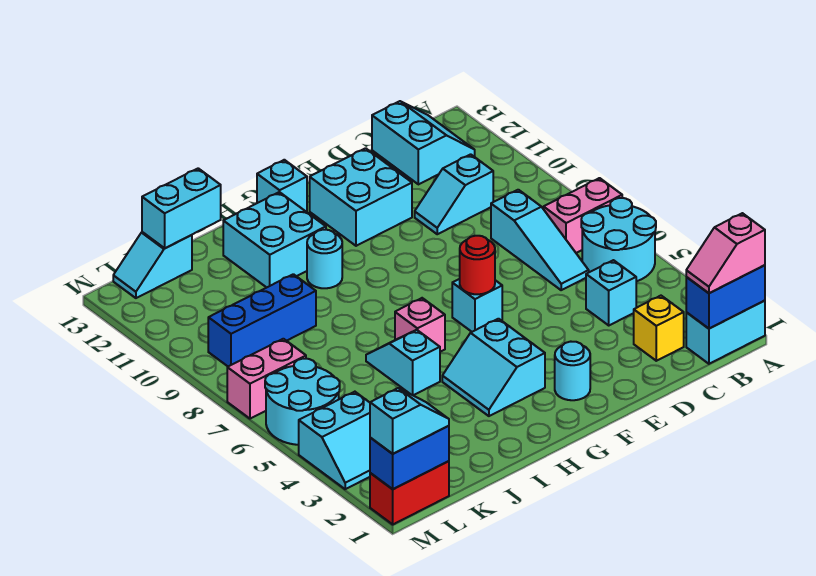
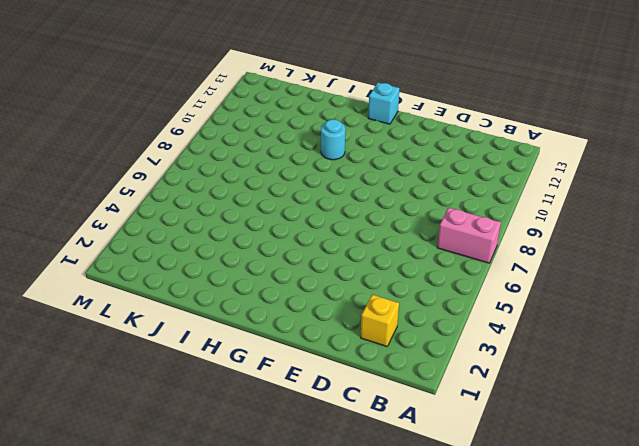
none -> cyan brick A1:B1 level 1
none -> cyan round brick A5:B6 level 1
none -> cyan slope B12:C13 level 1 top C

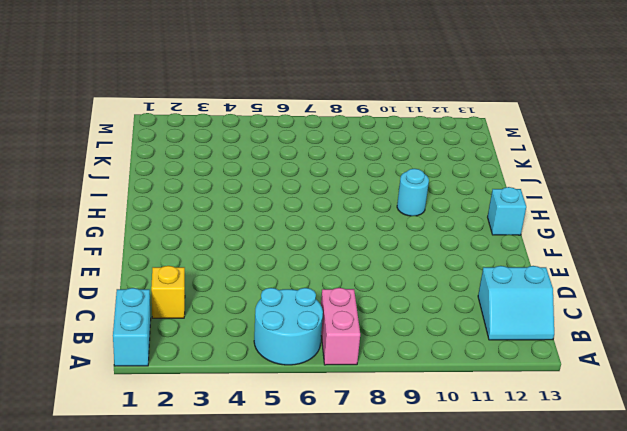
none -> cyan brick C4 level 1
none -> cyan slope C6:C8 level 1 top 8
none -> cyan slope C10:D10 level 1 top C

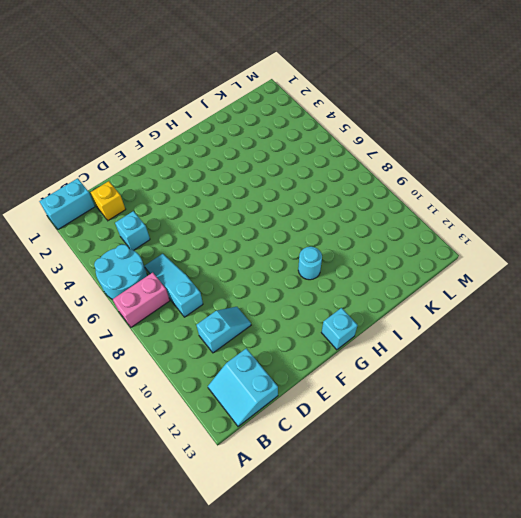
none -> cyan brick E11:F12 level 1
none -> cyan round brick F2 level 1
none -> cyan brick F6 level 1

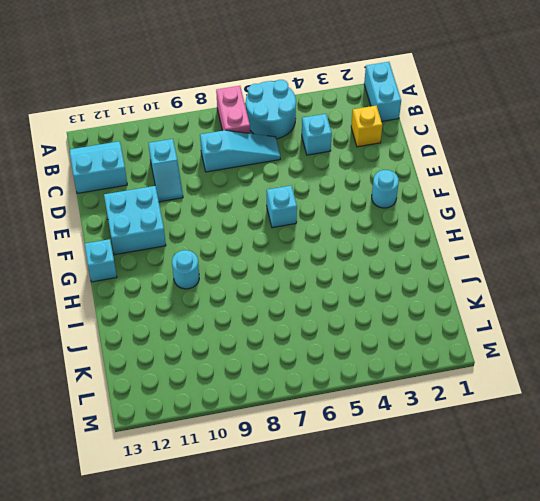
none -> cyan slope G3:H4 level 1 top G
none -> pink brick H6 level 1
none -> cyan brick H11:I12 level 1

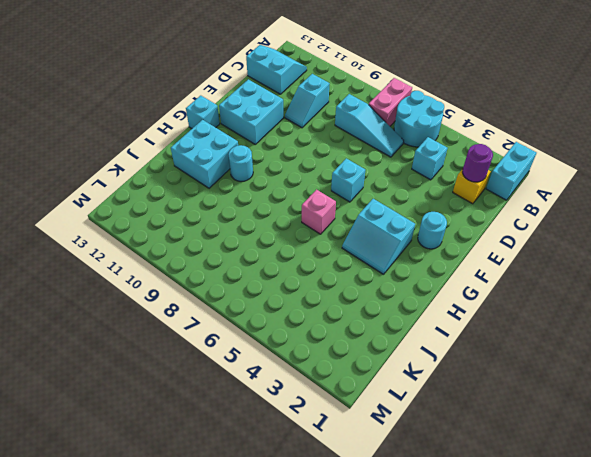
purple round brick C2 level 2 -> none
none -> cyan slope I5:I6 level 1 top 5
none -> blue brick J9:L9 level 1
none -> cyan slope K13:L13 level 1 top K

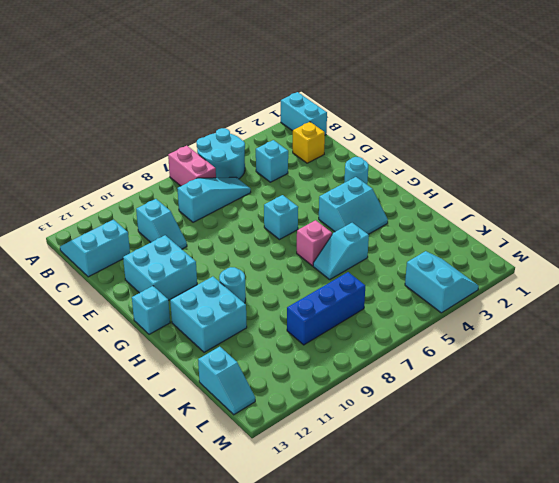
blue brick K7:K9 level 1 -> blue brick J9:L9 level 1
none -> red brick L1:M1 level 1
none -> cyan round brick L5:M6 level 1
none -> pink brick L7:M7 level 1

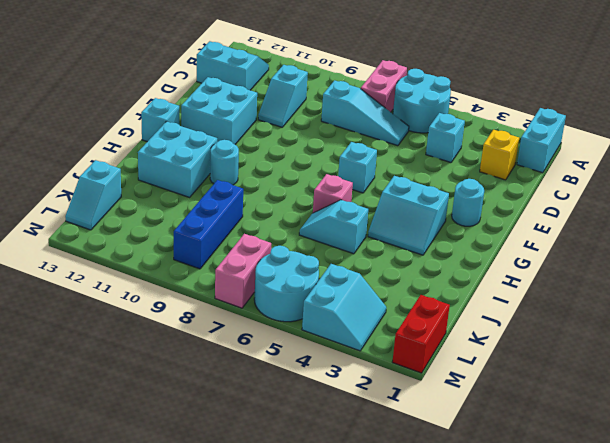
none -> blue brick A1:B1 level 2
none -> red round brick F6 level 2
none -> cyan brick J13:K13 level 2

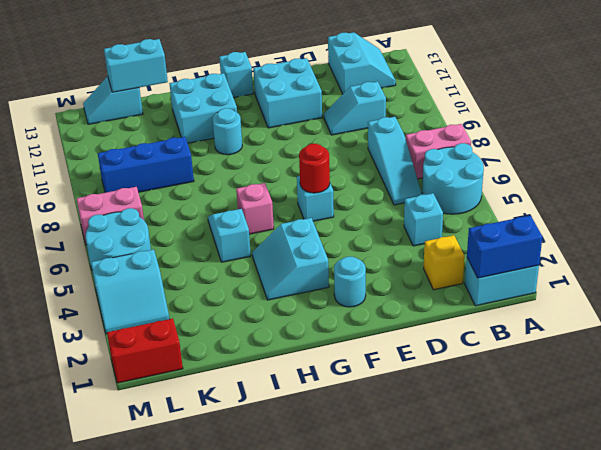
none -> blue brick L1:M1 level 2
none -> pink slope A1:B1 level 3 top A
none -> cyan slope L1:M1 level 3 top M

